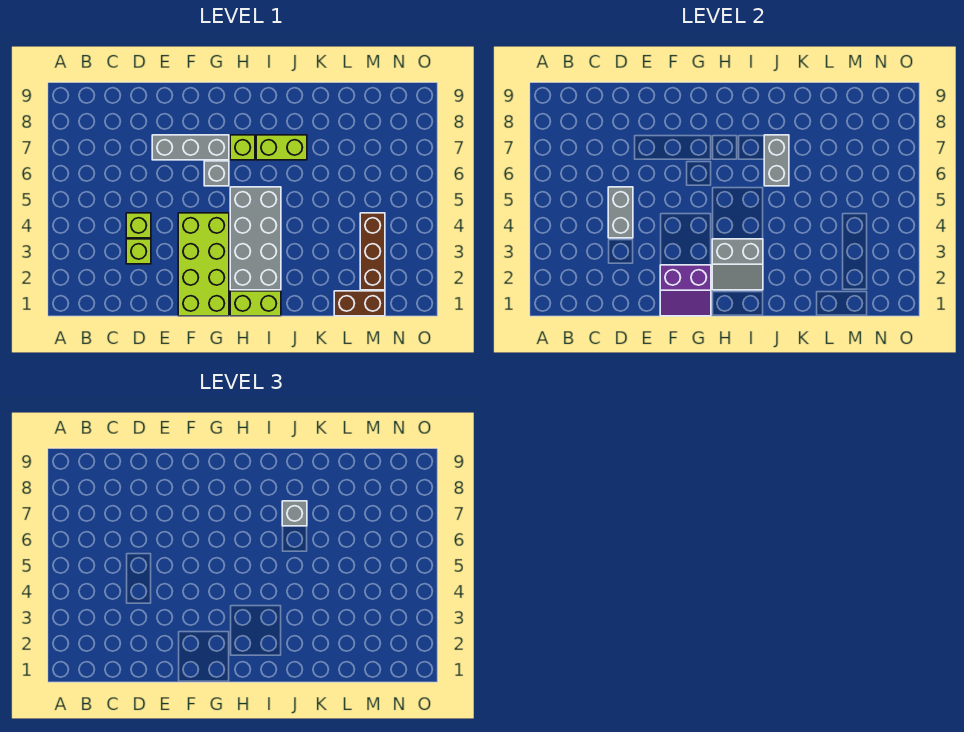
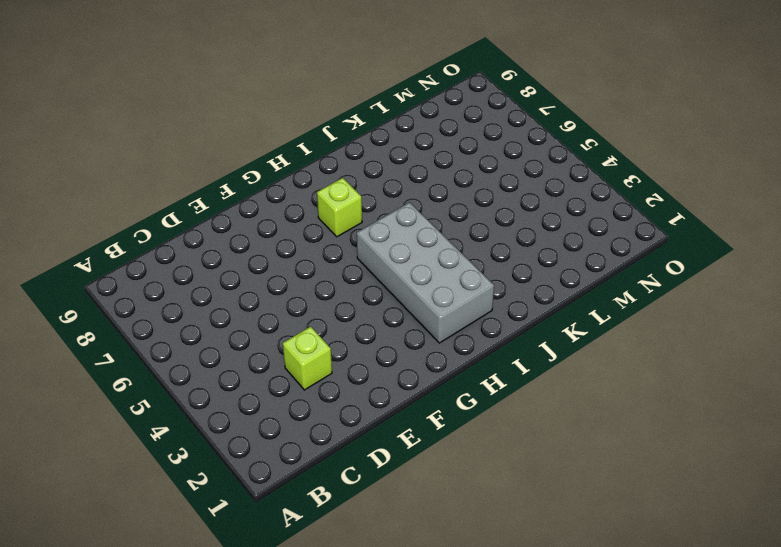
none -> lime brick D4 level 1
none -> grey brick E7:G7 level 1
none -> lime brick F1:G4 level 1

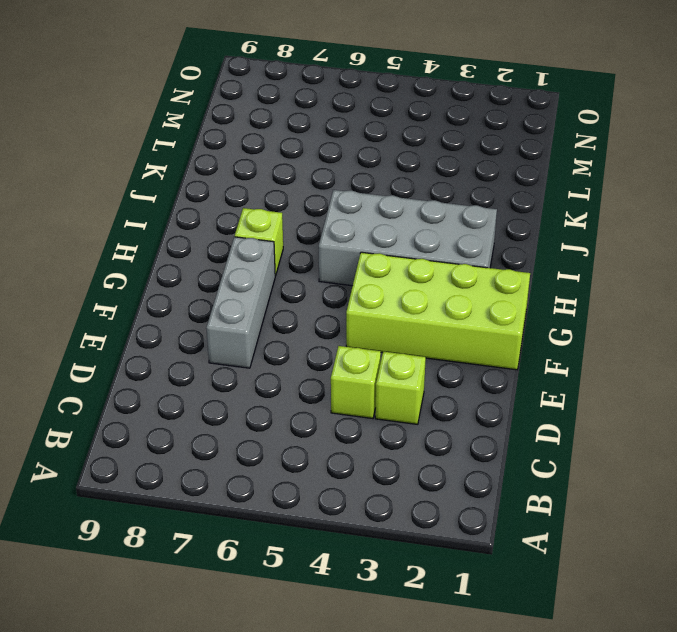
none -> grey brick G6 level 1
none -> lime brick H1:I1 level 1
none -> lime brick I7:J7 level 1

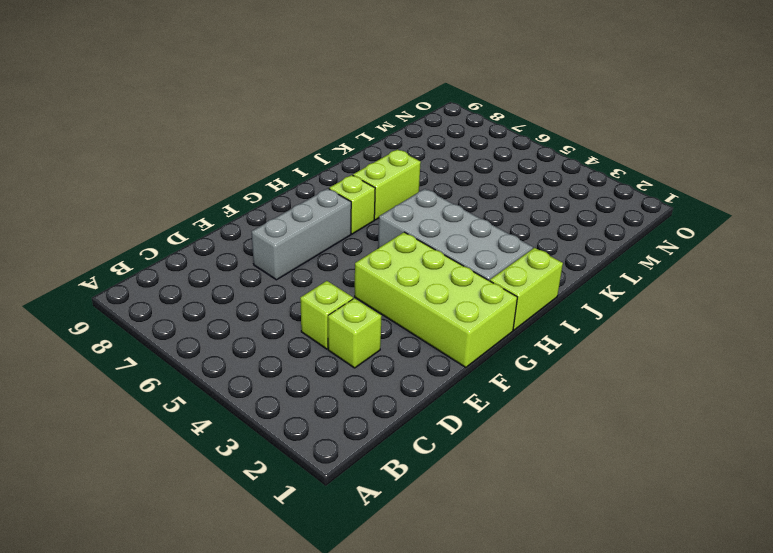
none -> grey brick G6 level 1
none -> brown brick L1:M1 level 1
none -> brown brick M2:M4 level 1

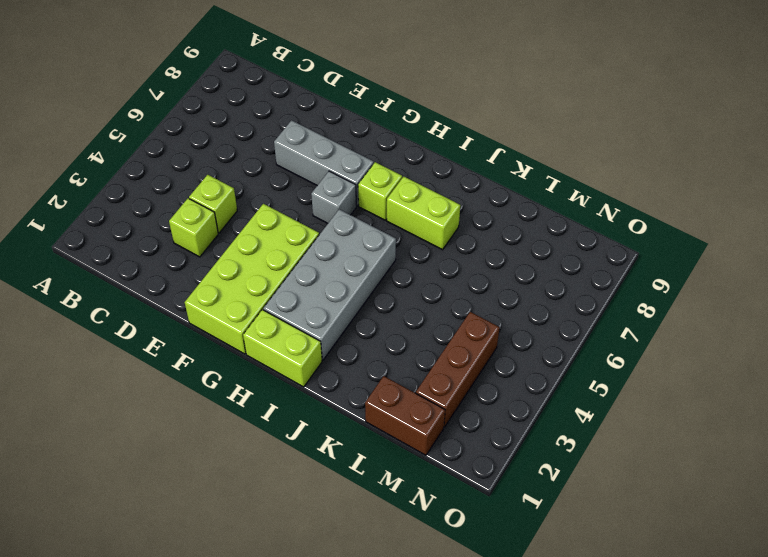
none -> grey brick D4:D5 level 2
none -> purple slope F1:G2 level 2 top 2
none -> grey slope H2:I3 level 2 top 3

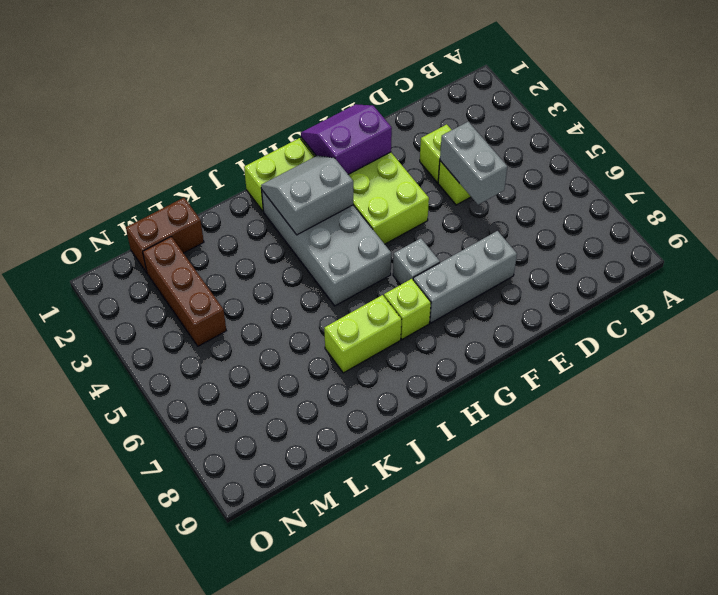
none -> grey brick J6:J7 level 2
none -> grey brick J7 level 3

